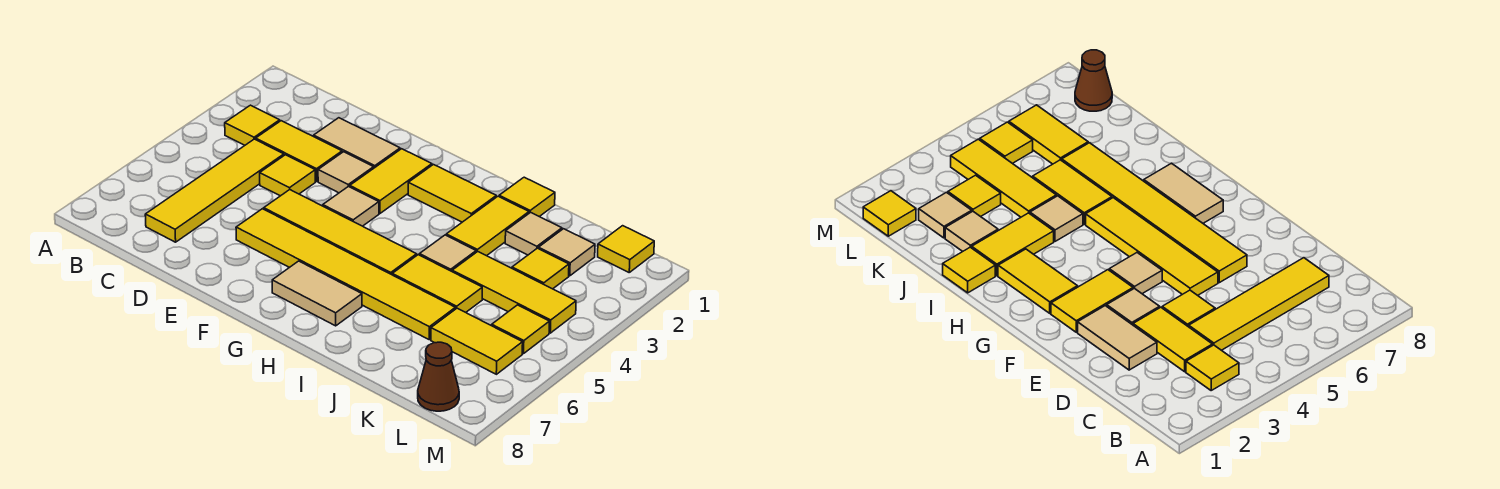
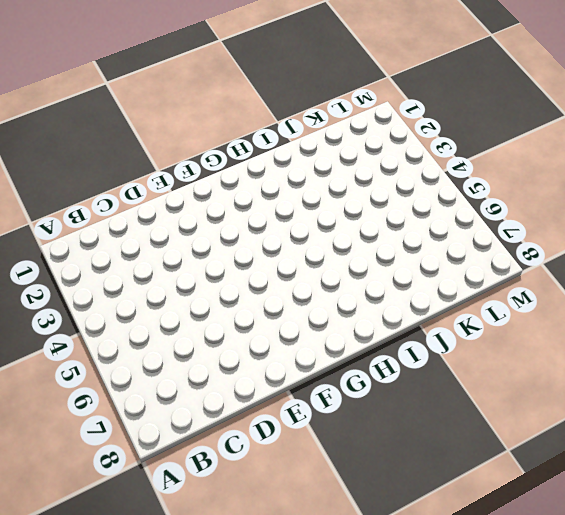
none -> yellow tile B3 level 1
none -> yellow tile C3:D3 level 1
none -> yellow tile C4:C7 level 1

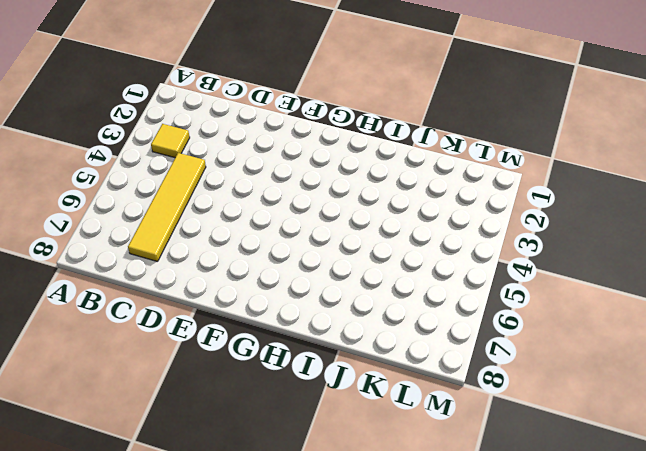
none -> yellow tile C3:D3 level 1
none -> tan tile D2:E2 level 1
none -> yellow tile D4 level 1

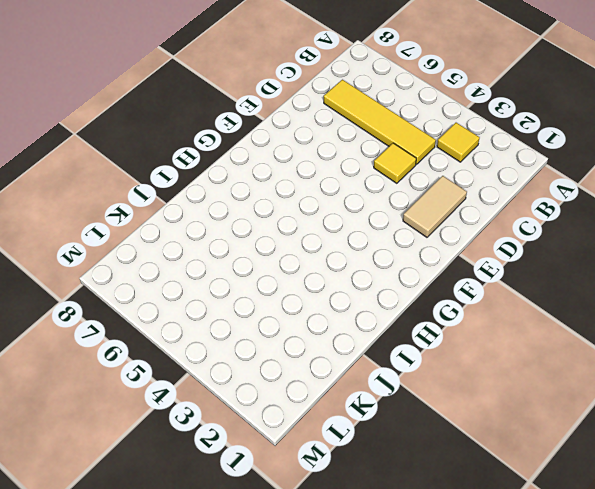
none -> yellow tile C3:D3 level 1
none -> tan tile E3 level 1
none -> yellow tile E5:H5 level 1

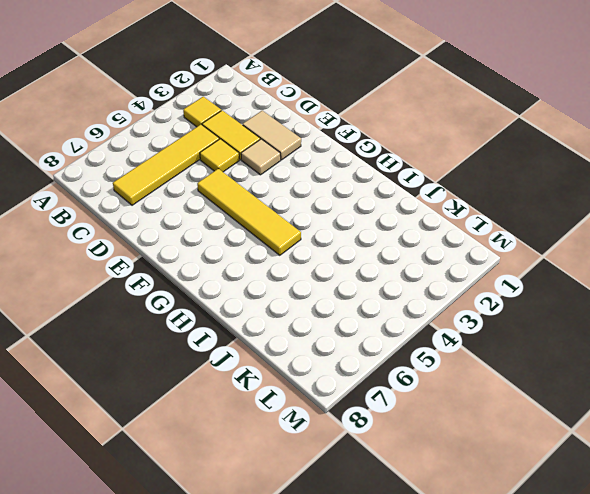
none -> yellow tile E6:J6 level 1
none -> yellow tile F2:F3 level 1
none -> tan tile F4 level 1

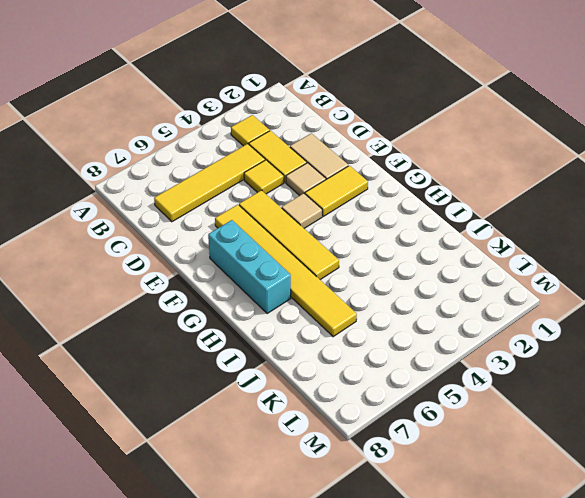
cyan brick F7:H7 level 1 -> tan tile G7:H7 level 1
none -> yellow tile G2:H2 level 1
none -> yellow tile I1 level 1
none -> yellow tile I2:I3 level 1

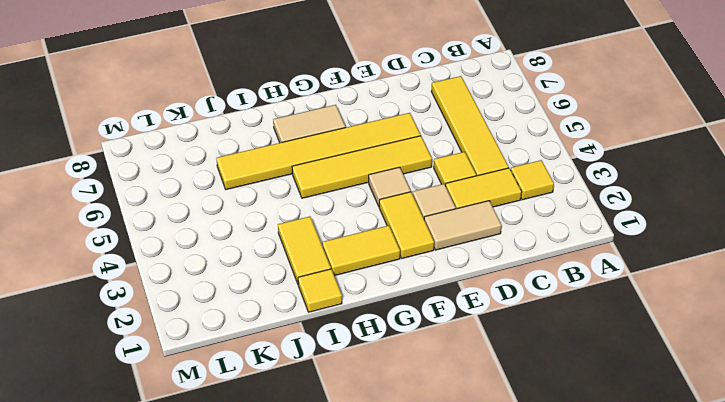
none -> tan tile I4 level 1
none -> yellow tile I5:J5 level 1
none -> tan tile J2 level 1

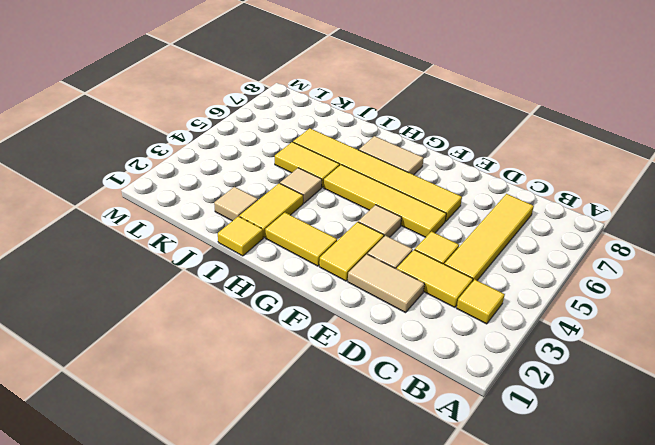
none -> yellow tile J4:L4 level 1
none -> tan tile K2 level 1
none -> yellow tile K3 level 1

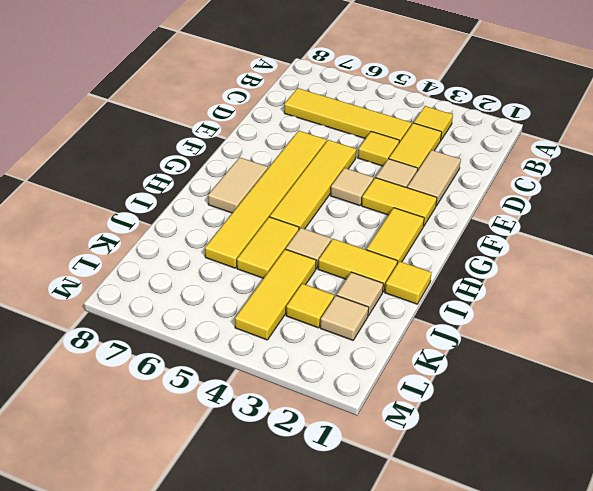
none -> yellow tile K6:L6 level 1
none -> yellow tile L1 level 1
none -> yellow tile L5 level 1

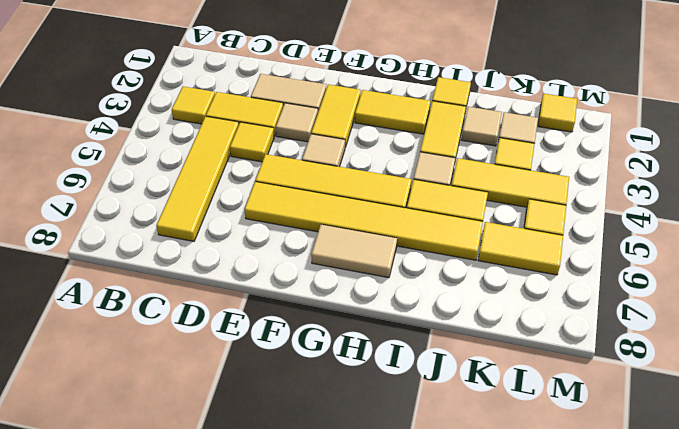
none -> brown cone L8 level 1

